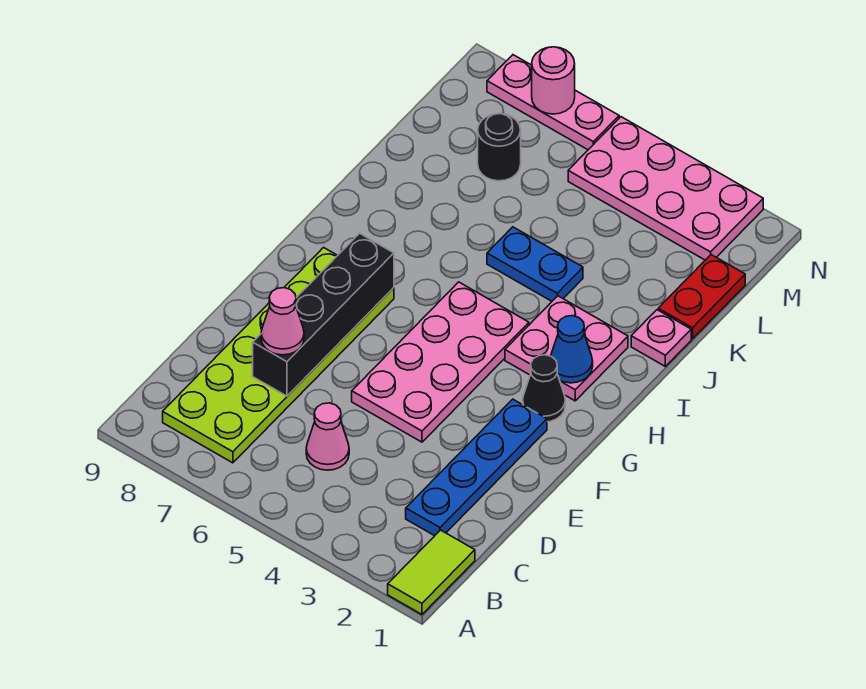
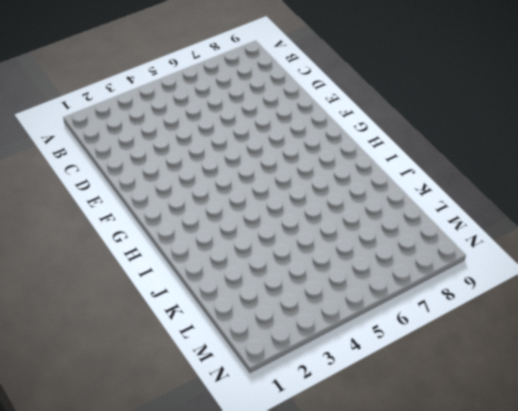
none -> lime tile A1:B1 level 1
none -> lime plate B7:G8 level 1
none -> blue plate C2:F2 level 1

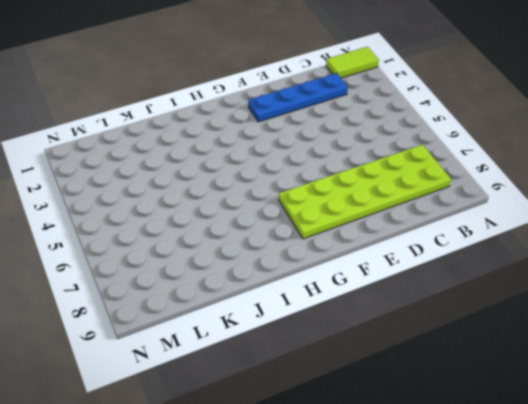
none -> pink cone C5 level 1
none -> pink plate E4:H5 level 1
none -> black cone G2 level 1

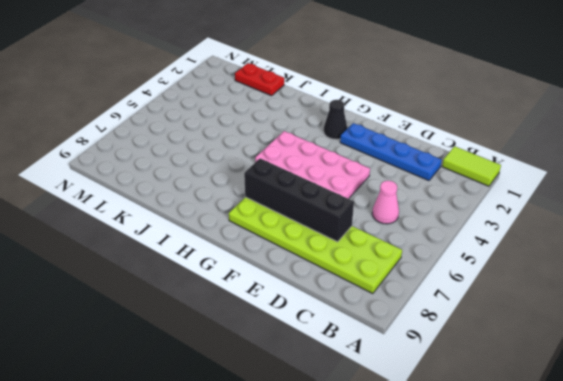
none -> pink plate H2:I3 level 1
none -> pink plate J1 level 1
none -> blue plate J4:J5 level 1

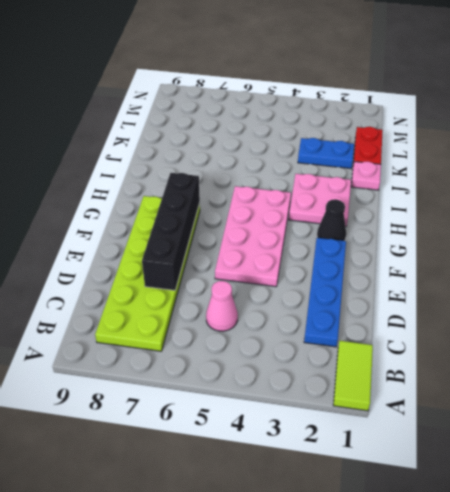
blue plate K2:K3 level 1 -> blue plate J4:J5 level 1
none -> black round brick L7 level 1
none -> pink plate M2:N5 level 1
none -> pink plate N6:N8 level 1

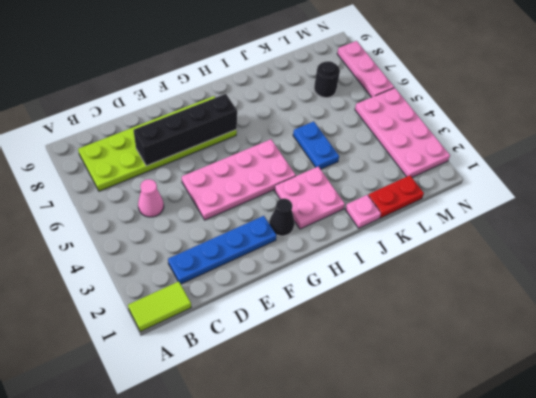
none -> blue cone H2 level 2
none -> pink round brick N7 level 2
none -> pink cone D7 level 3

